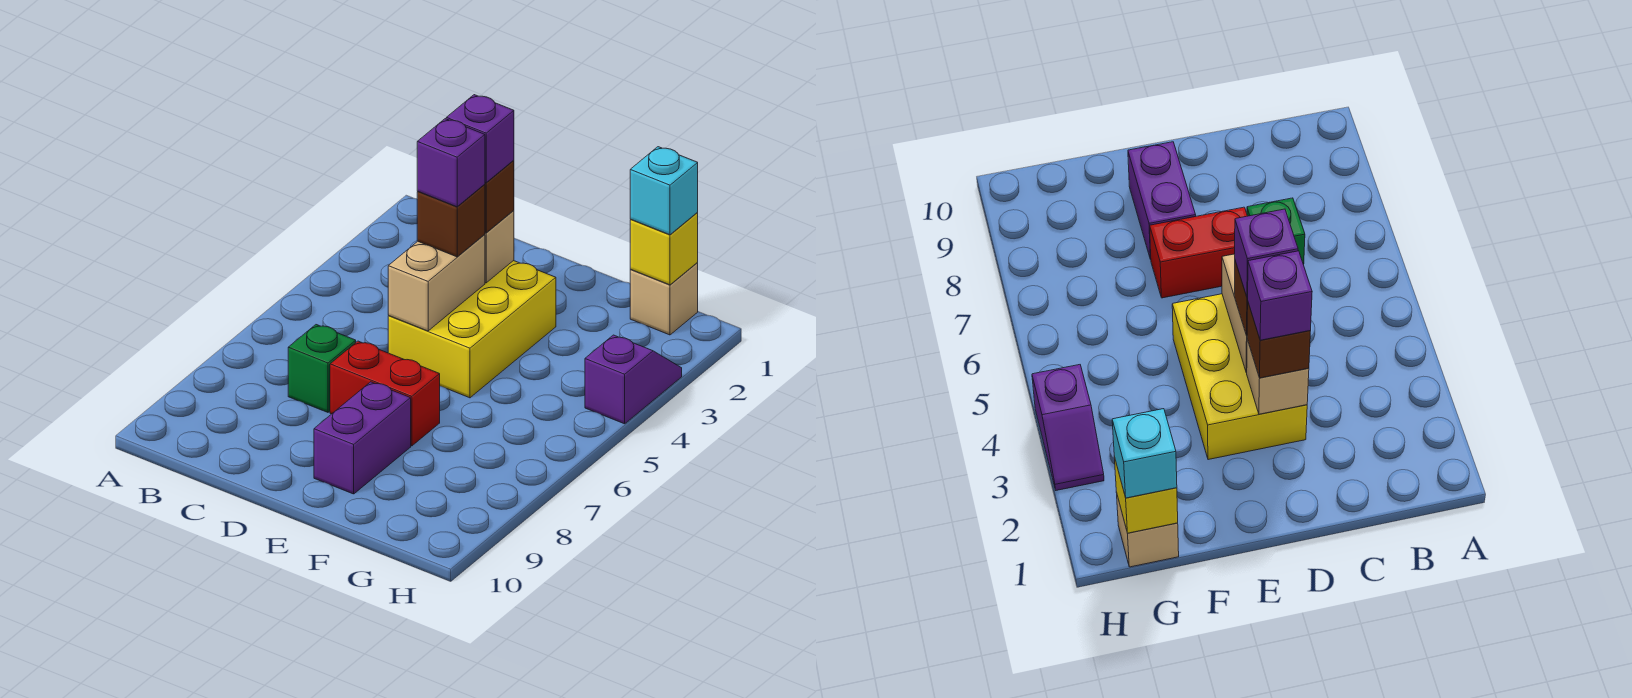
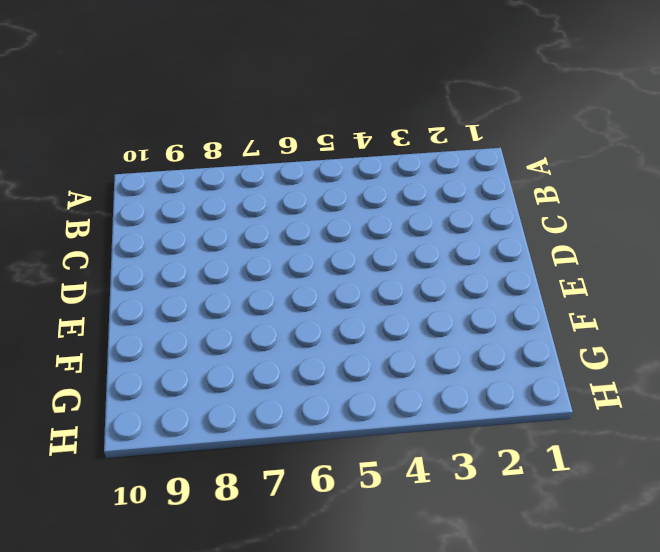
none -> green brick C7 level 1
none -> yellow brick D3:E5 level 1
none -> red brick D7:E7 level 1

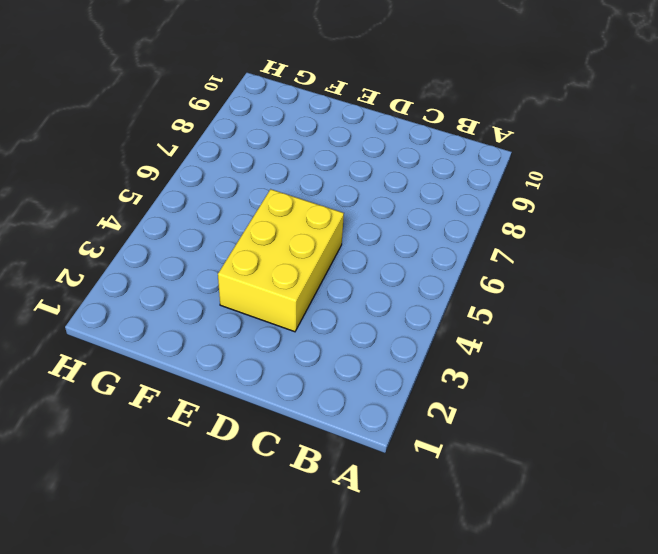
none -> green brick C7 level 1
none -> red brick D7:E7 level 1
none -> purple brick E8:E9 level 1

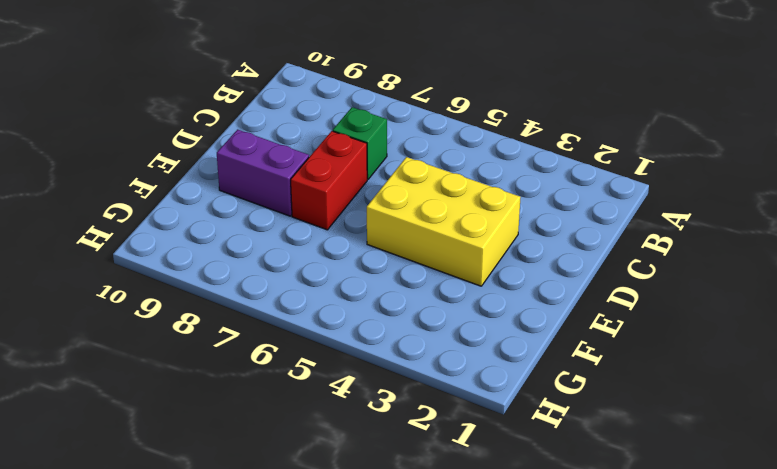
none -> tan brick G1 level 1
none -> purple slope H3:H4 level 1 top 4
none -> tan brick D3 level 2

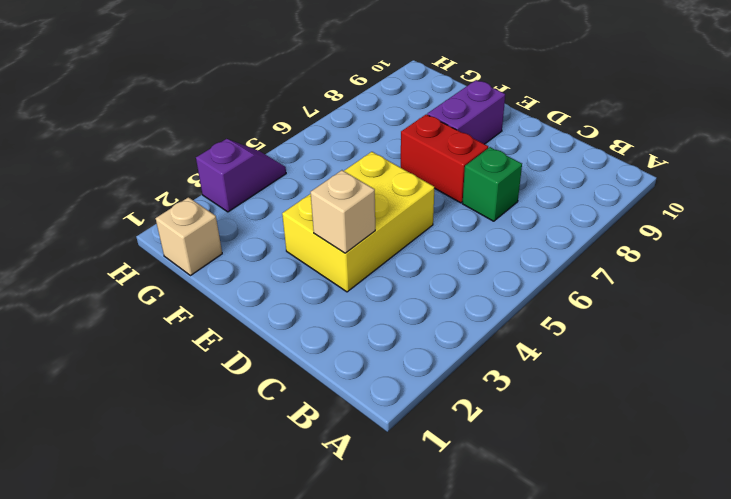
purple slope H3:H4 level 1 top 3 -> purple slope H3:H4 level 1 top 4
none -> tan brick D4:D5 level 2
none -> yellow brick G1 level 2
none -> brown brick D3 level 3

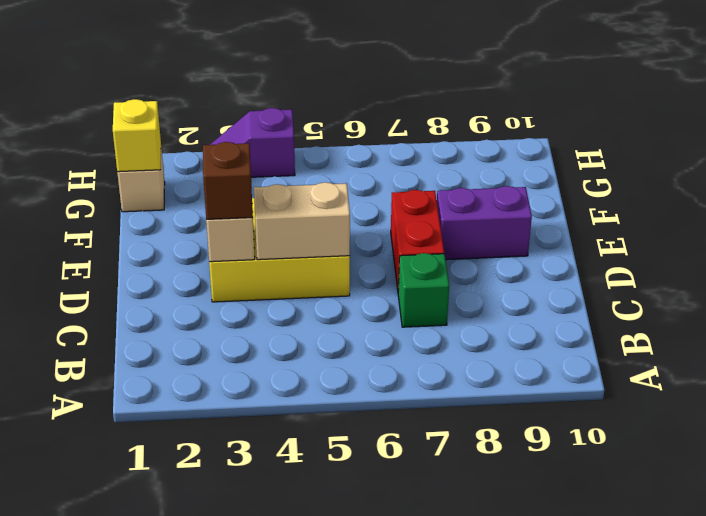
none -> brown brick D4 level 3
none -> cyan brick G1 level 3
none -> purple brick D3 level 4

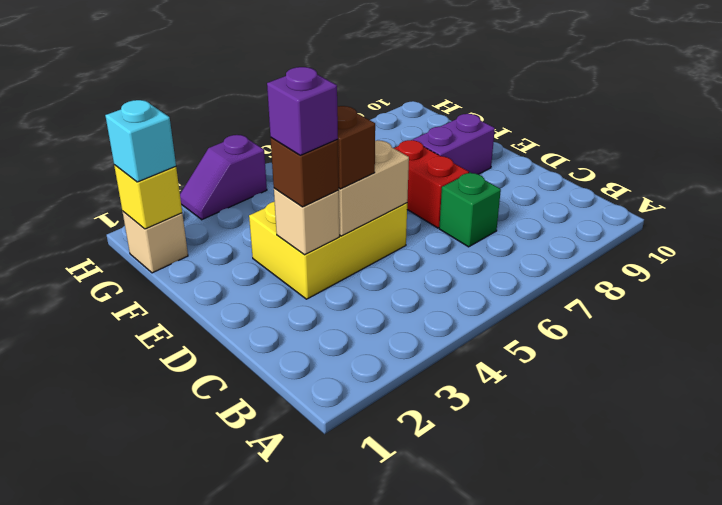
none -> purple brick D4 level 4

